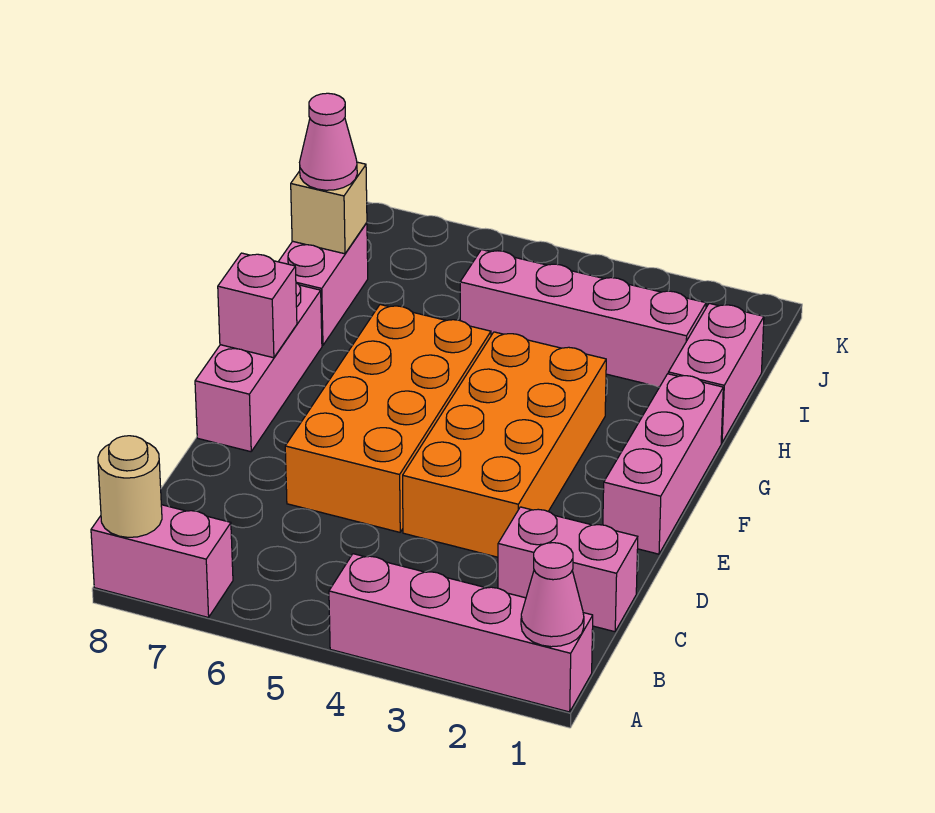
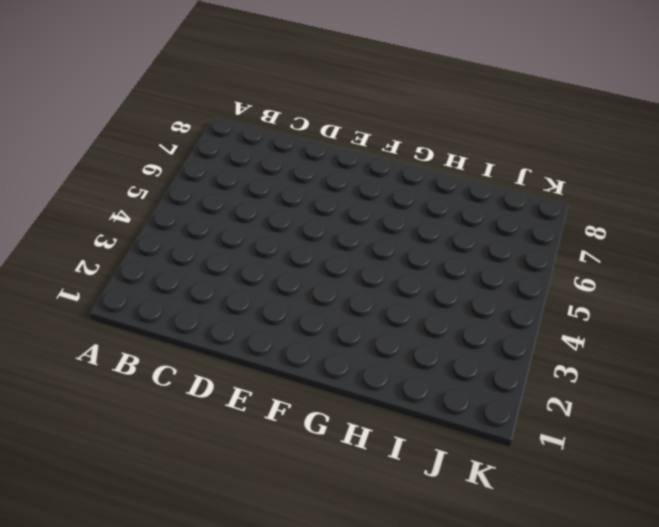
none -> pink brick A1:A4 level 1
none -> pink brick A7:A8 level 1
none -> pink brick C1:C2 level 1

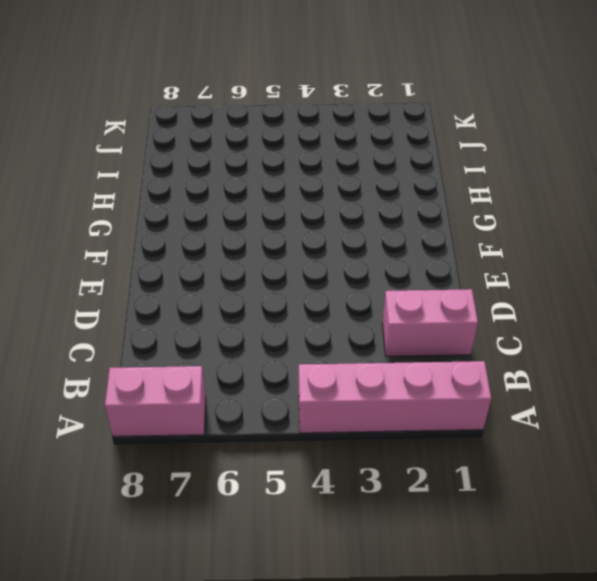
none -> orange brick D3:G4 level 1
none -> orange brick D5:G6 level 1
none -> pink brick E1:G1 level 1

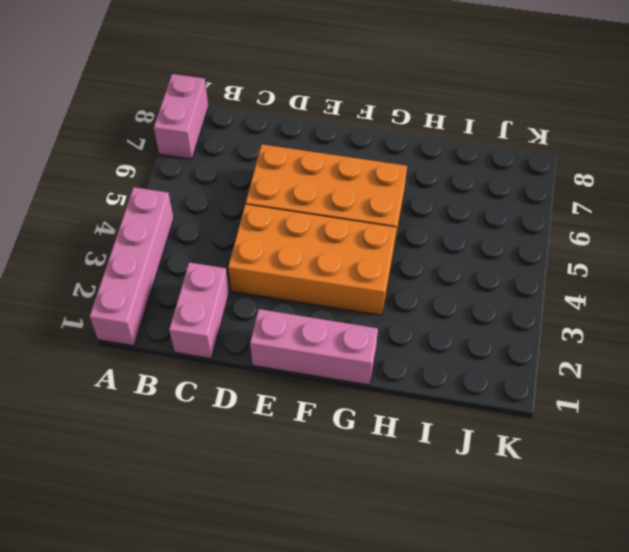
none -> pink brick E8:G8 level 1
none -> pink brick H1:I1 level 1
none -> pink brick H8:I8 level 1

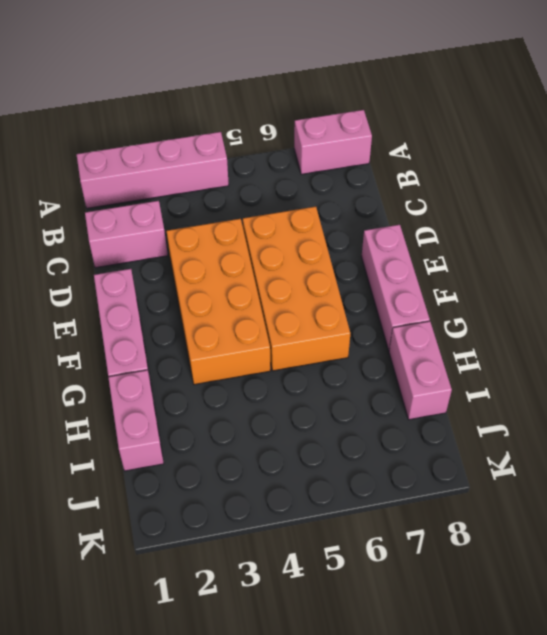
none -> pink brick I2:I5 level 1
none -> pink cone A1 level 2
none -> tan round brick A8 level 2

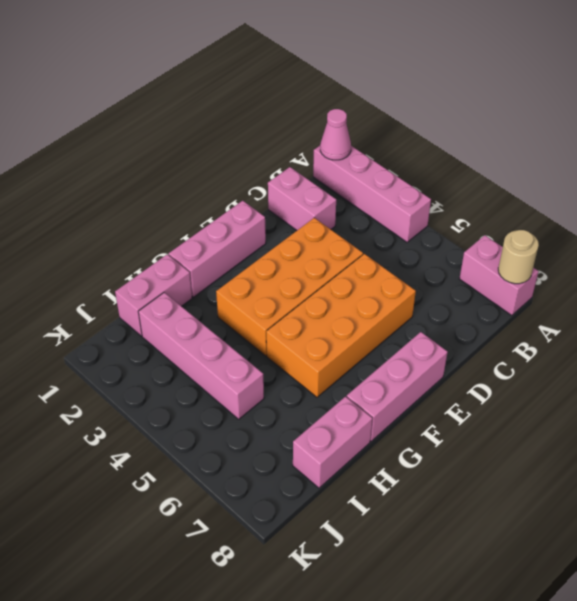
none -> pink brick F8 level 2
none -> tan brick I8 level 2
none -> pink cone I8 level 3

